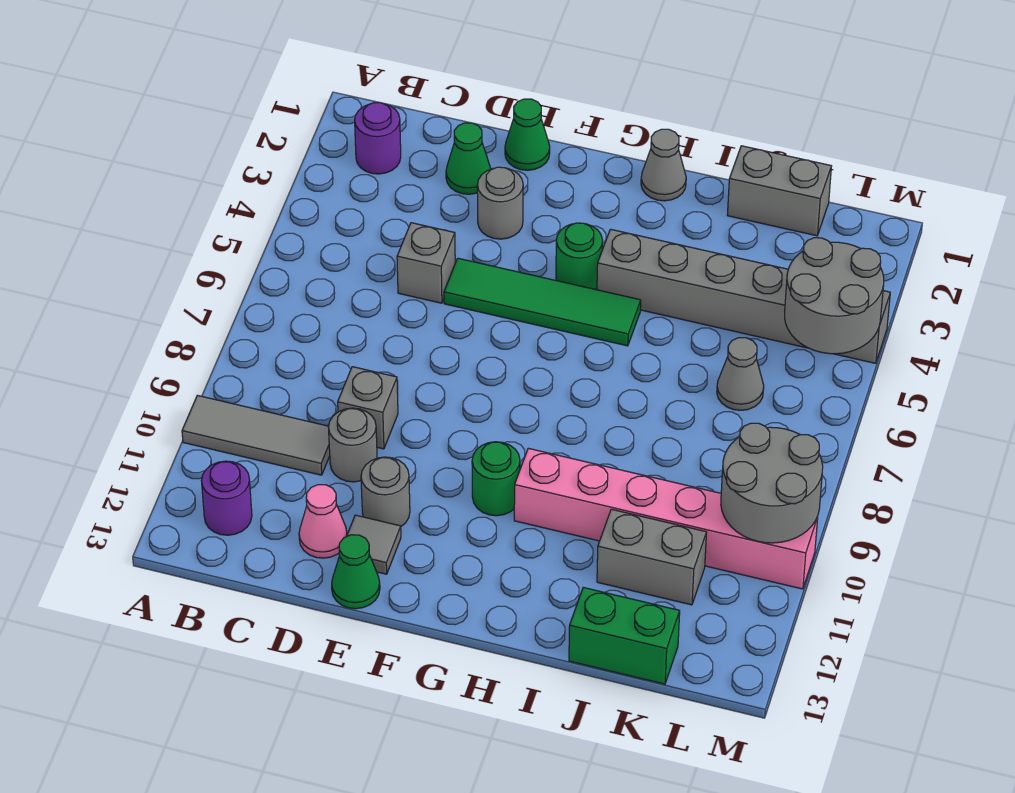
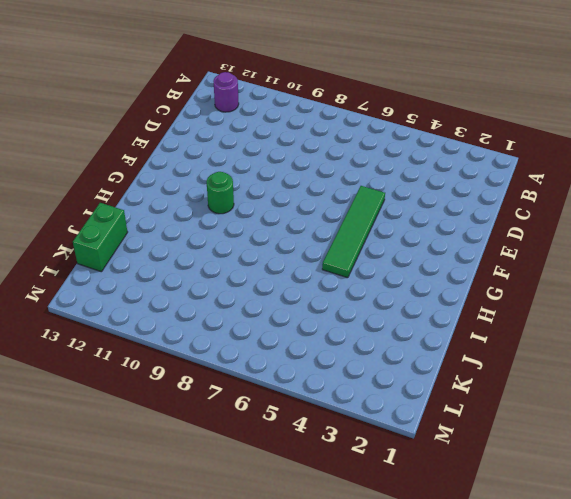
none -> grey tile A10:C10 level 1
none -> purple round brick B2 level 1
none -> green cone D2 level 1

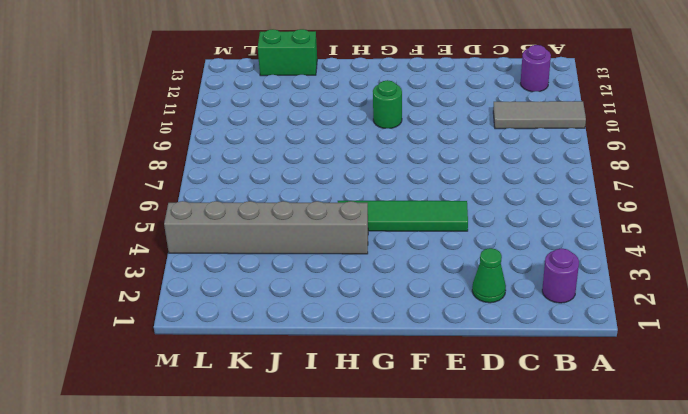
none -> grey brick D5 level 1
none -> grey brick D9 level 1
none -> grey round brick D10 level 1

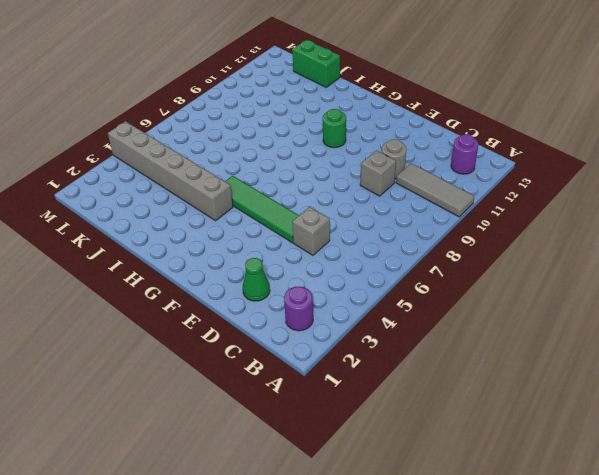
none -> pink cone D12 level 1
none -> green cone E1 level 1
none -> grey round brick E3 level 1

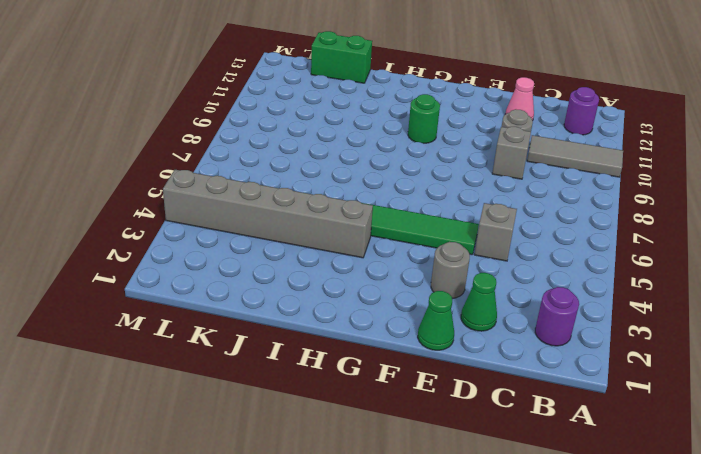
none -> grey round brick E11 level 1
none -> grey tile E12 level 1
none -> green cone E13 level 1

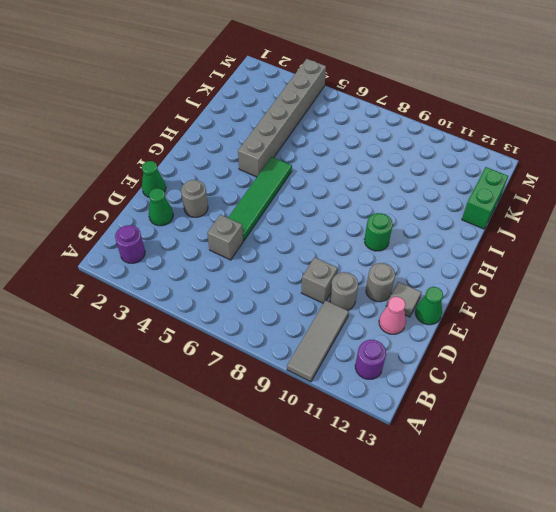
none -> green round brick G4 level 1
none -> grey cone H1 level 1
none -> pink brick H10:M10 level 1

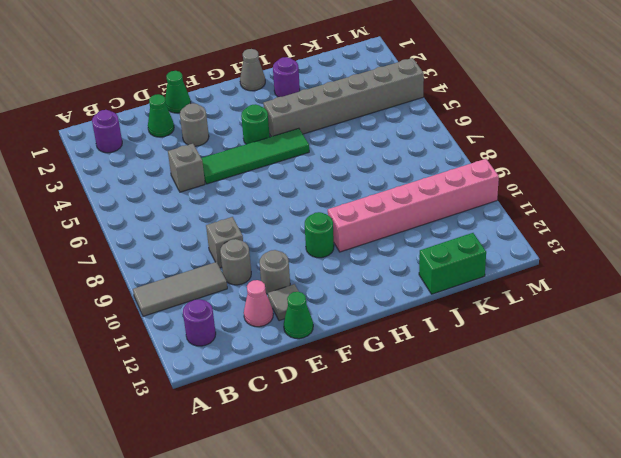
purple round brick I2 level 1 -> none
none -> grey brick J1:K1 level 1
none -> grey brick J11:K11 level 1
none -> grey cone K6 level 1

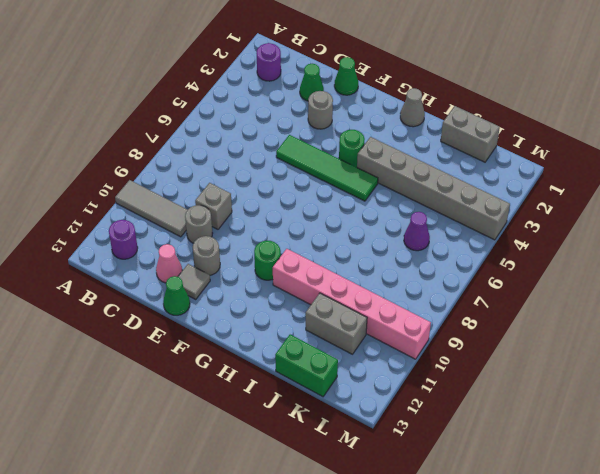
purple cone K6 level 1 -> grey cone K6 level 1
none -> grey brick D5 level 1
none -> grey round brick L4:M5 level 2
none -> grey round brick L9:M10 level 2

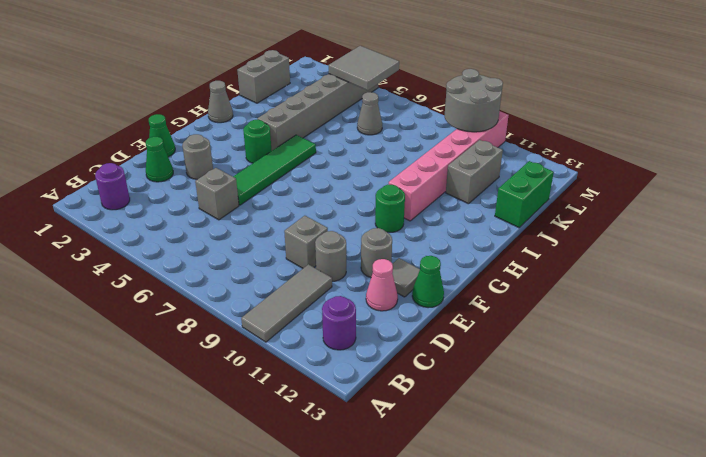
grey tile L4:M5 level 2 -> grey round brick L4:M5 level 2

